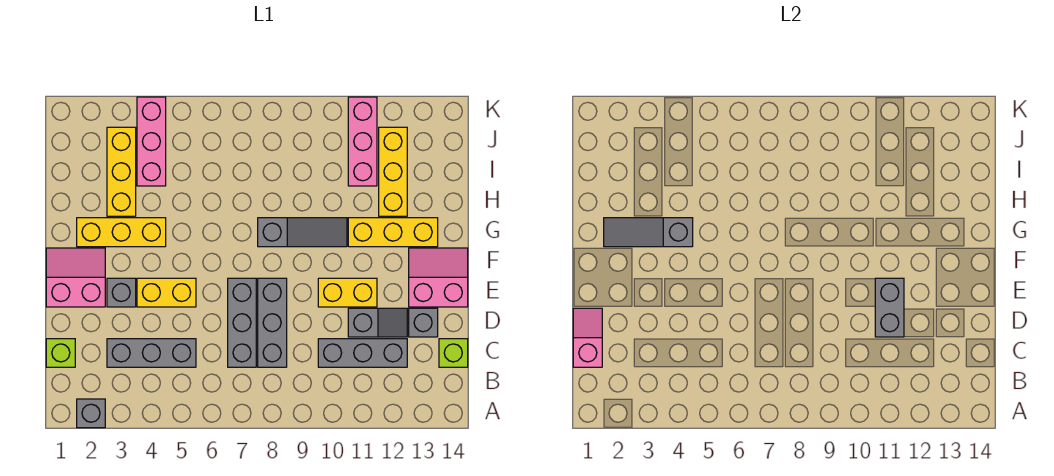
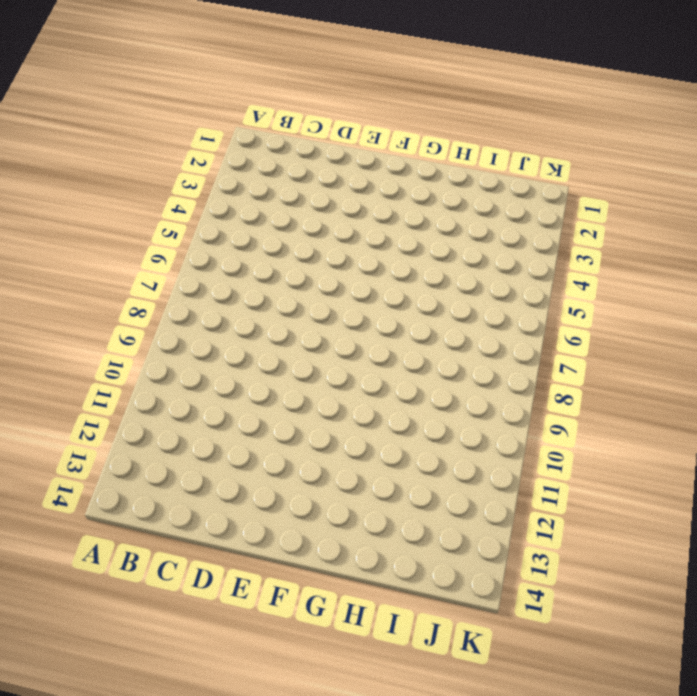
none -> grey brick A2 level 1
none -> lime brick C1 level 1
none -> grey brick C3:C5 level 1

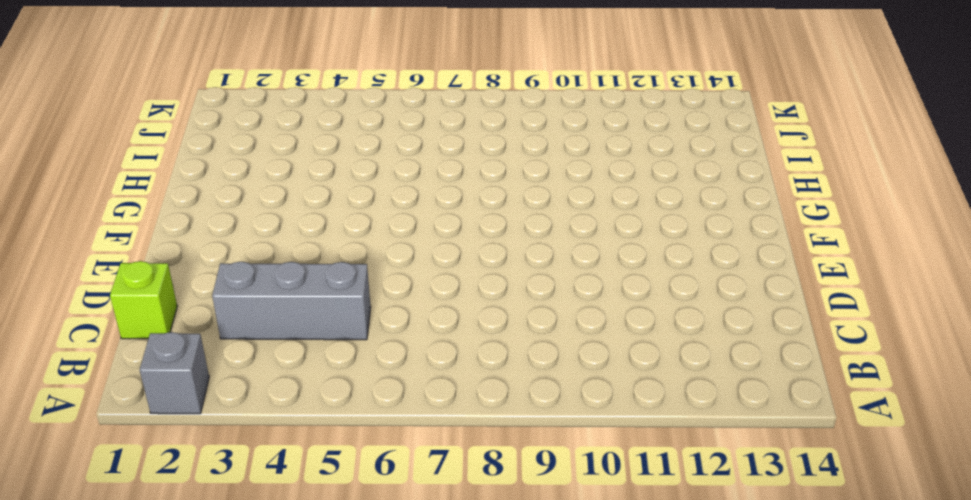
none -> grey brick C7:E7 level 1
none -> grey brick C8:E8 level 1
none -> grey brick C10:C12 level 1

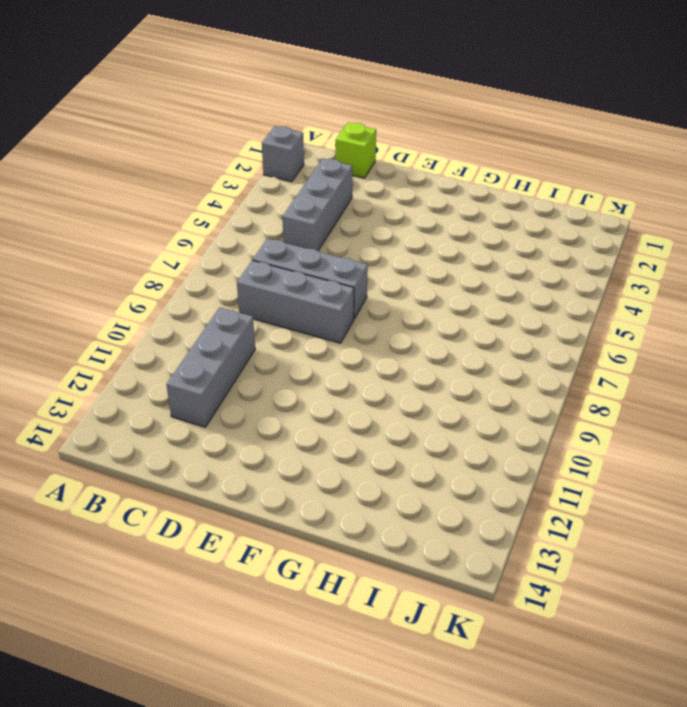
none -> lime brick C14 level 1
none -> grey slope D11:D12 level 1 top 11
none -> grey brick D13 level 1

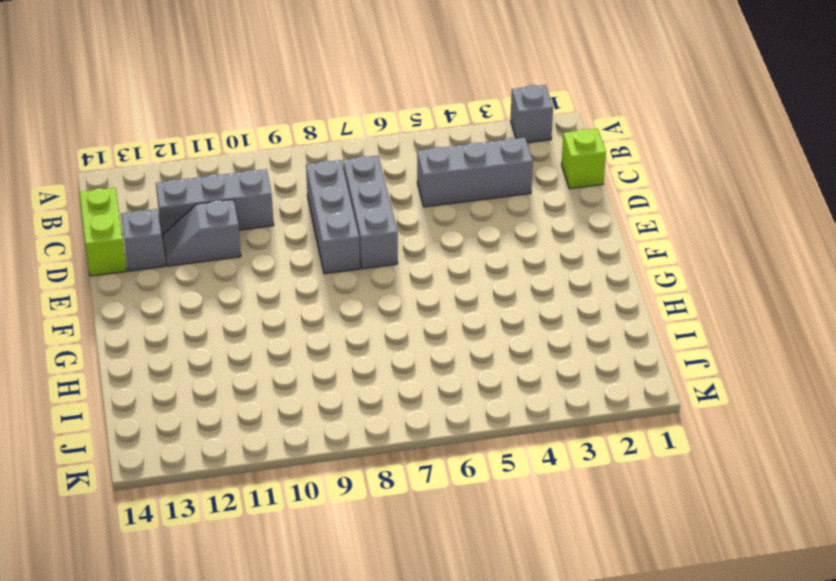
lime brick C14:D14 level 1 -> lime brick C14 level 1
none -> pink slope E1:F2 level 1 top E
none -> grey brick E3 level 1
none -> yellow brick E4:E5 level 1

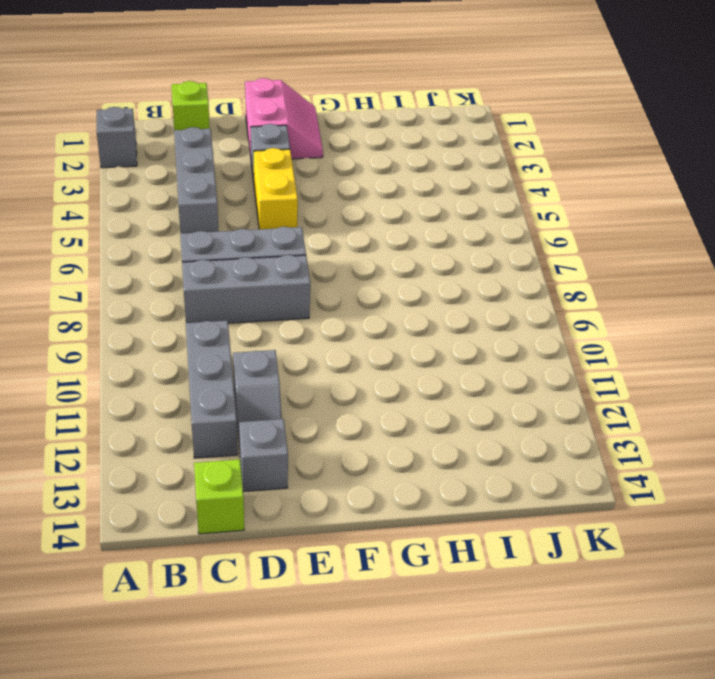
none -> yellow brick E10:E11 level 1
none -> pink slope E13:F14 level 1 top E
none -> yellow brick G2:G4 level 1

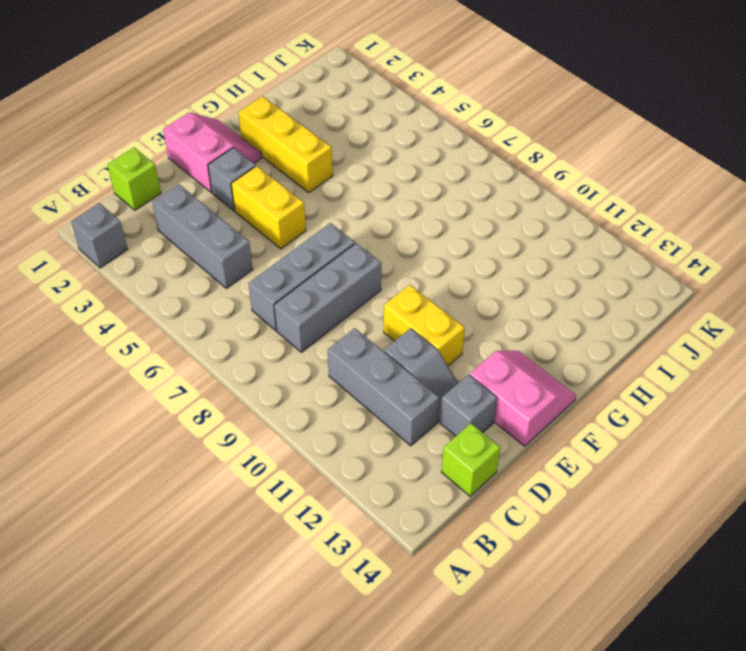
none -> grey slope G8:G10 level 1 top 8
none -> yellow brick G11:G13 level 1
none -> yellow brick H3:J3 level 1

